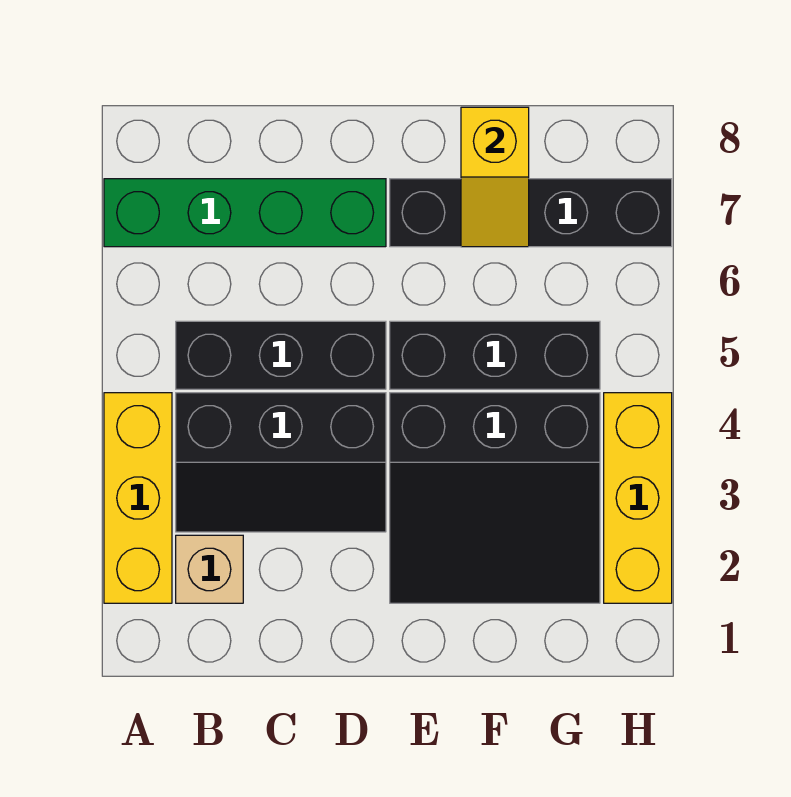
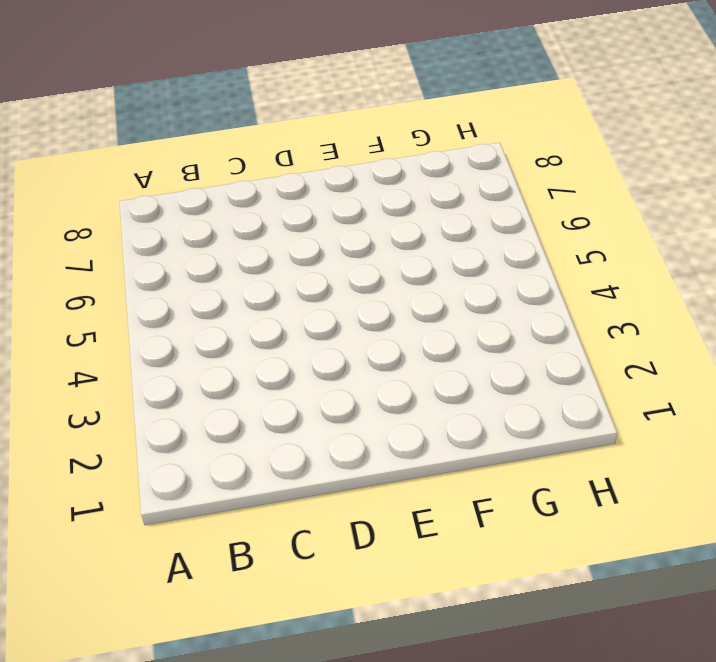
none -> yellow brick A2:A4 level 1
none -> green brick A7:D7 level 1

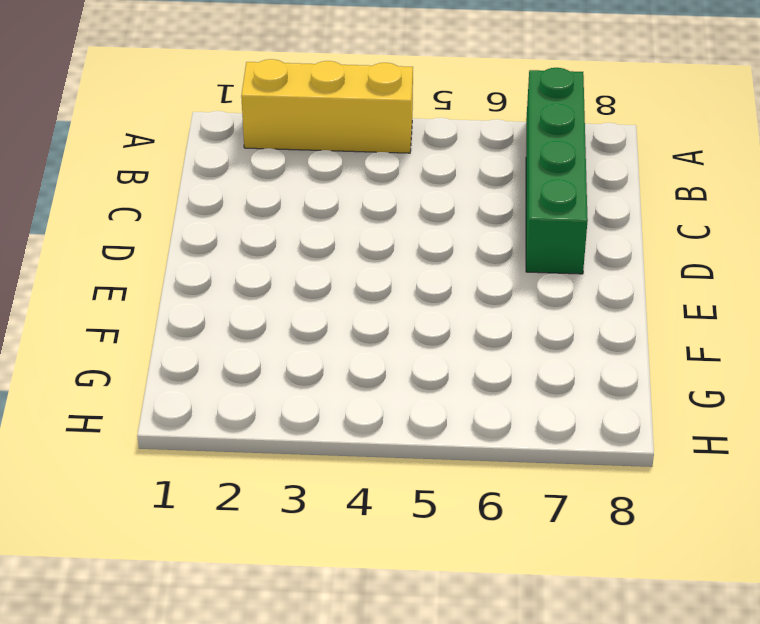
none -> tan brick B2 level 1
none -> black slope B3:D4 level 1 top 4

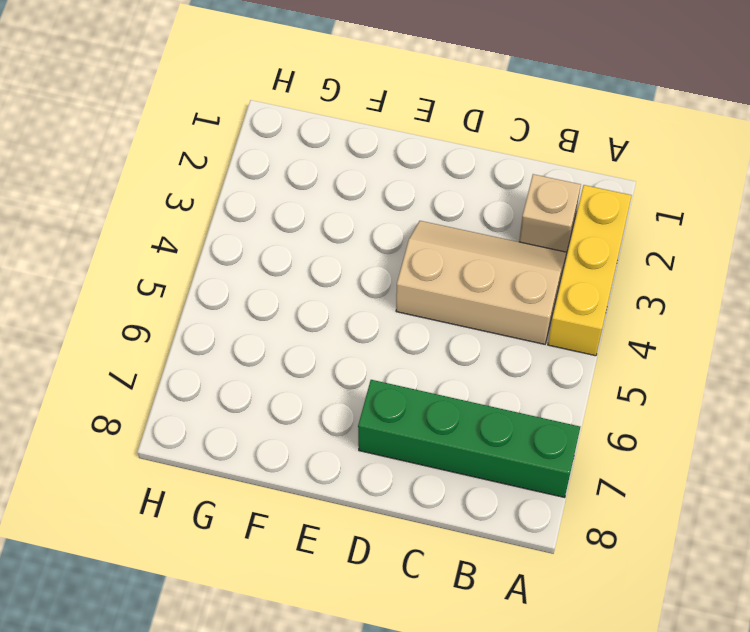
tan slope B3:D4 level 1 top 4 -> black slope B3:D4 level 1 top 4
none -> black brick B5:D5 level 1
none -> black slope E2:G4 level 1 top 4

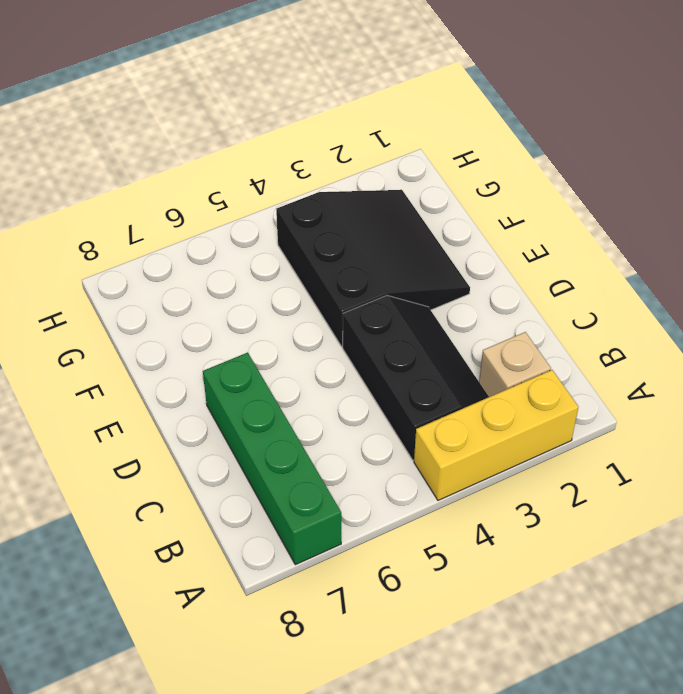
none -> black brick B5:D5 level 1
none -> black brick E5:G5 level 1

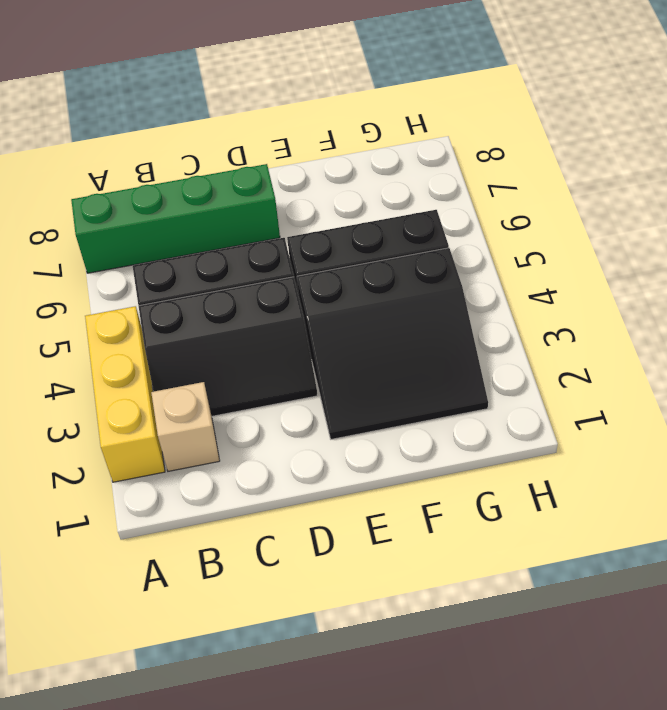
none -> black brick E7:H7 level 1
none -> yellow brick H2:H4 level 1

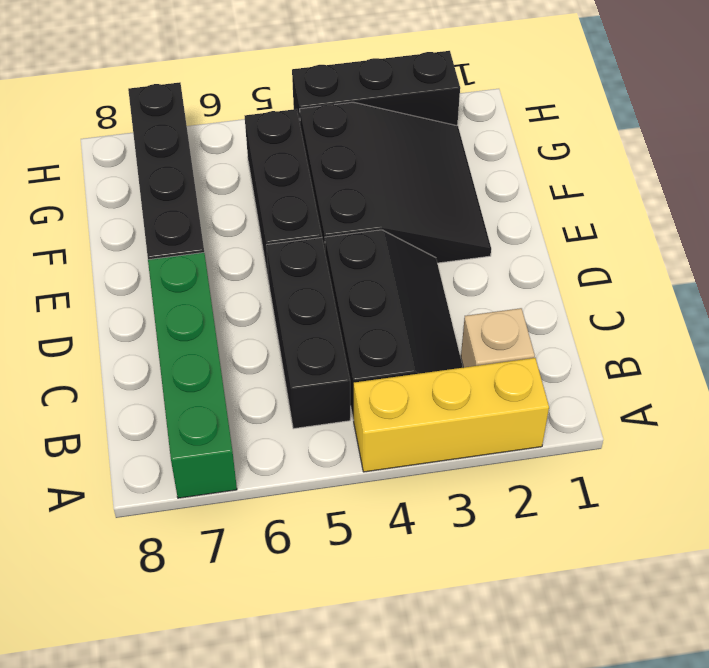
black brick H2:H4 level 1 -> yellow brick H2:H4 level 1
none -> yellow slope F7:F8 level 2 top 8

